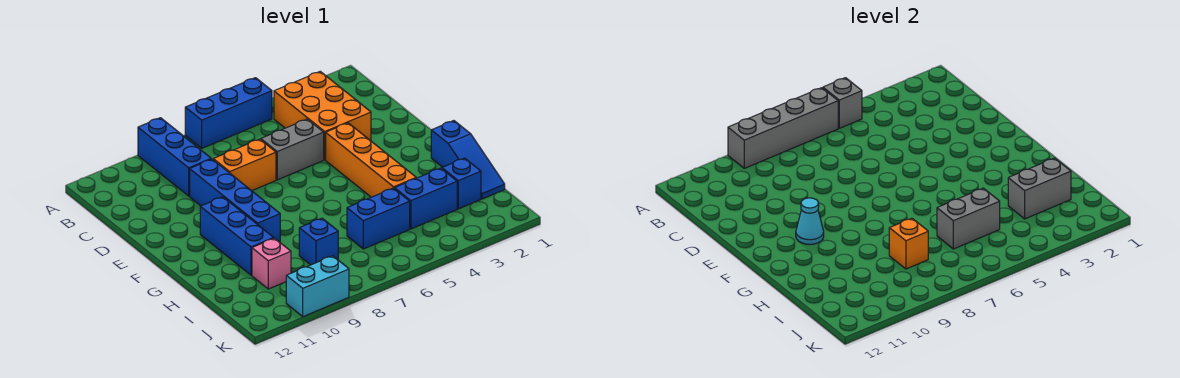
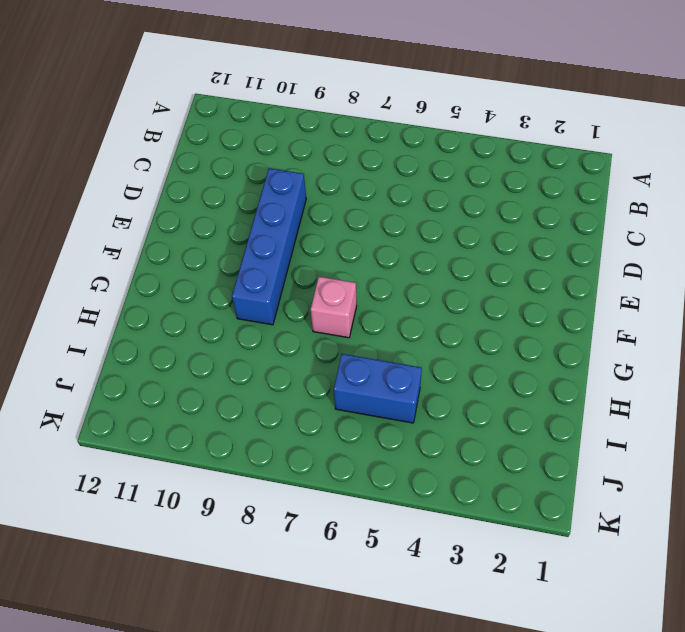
pink brick G7 level 1 -> pink brick I10 level 1
none -> blue brick A5:A7 level 1
none -> blue brick A9:C9 level 1
none -> orange brick B3:D4 level 1

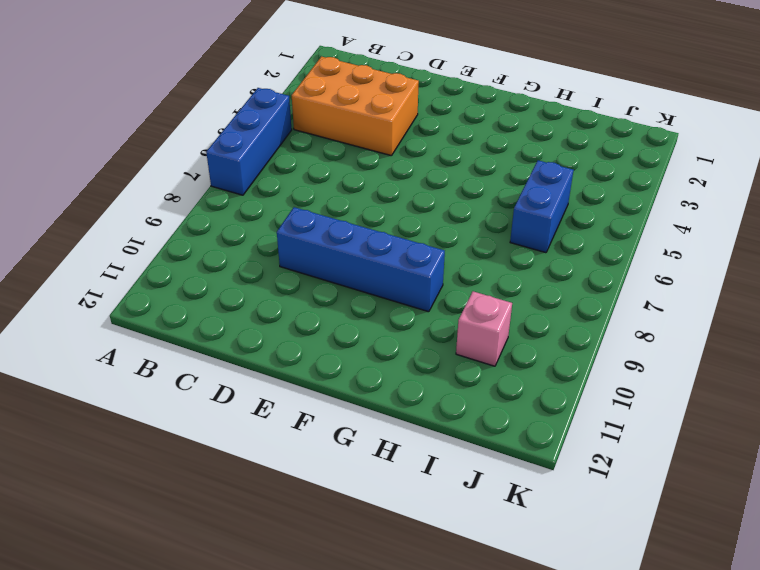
none -> blue brick A9:C9 level 1
none -> grey brick D5:D6 level 1
none -> orange brick D7:D8 level 1

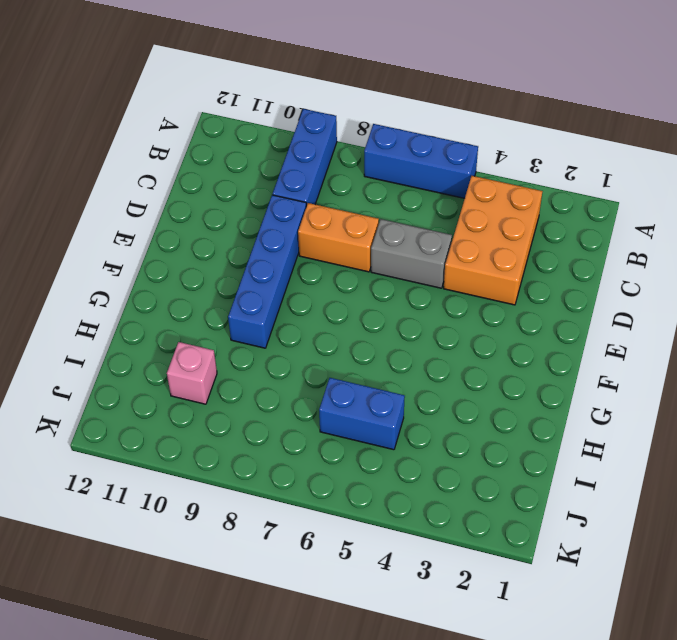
none -> orange brick E4:H4 level 1
none -> blue brick F10:H10 level 1
none -> blue slope G1:I1 level 1 top G

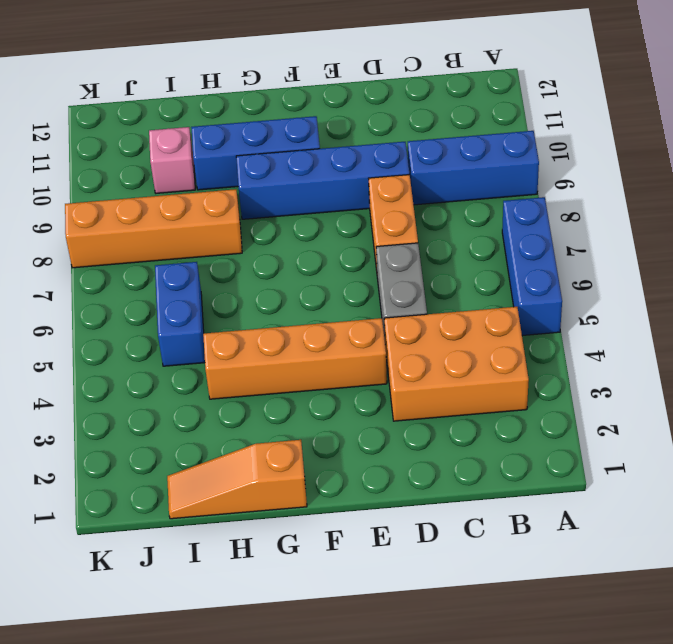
orange slope G1:I1 level 1 top G -> blue slope G1:I1 level 1 top G
orange brick H8:K8 level 1 -> blue brick I8 level 1
none -> blue brick I2 level 1
none -> blue brick I3:I4 level 1
none -> cyan brick K9:K10 level 1

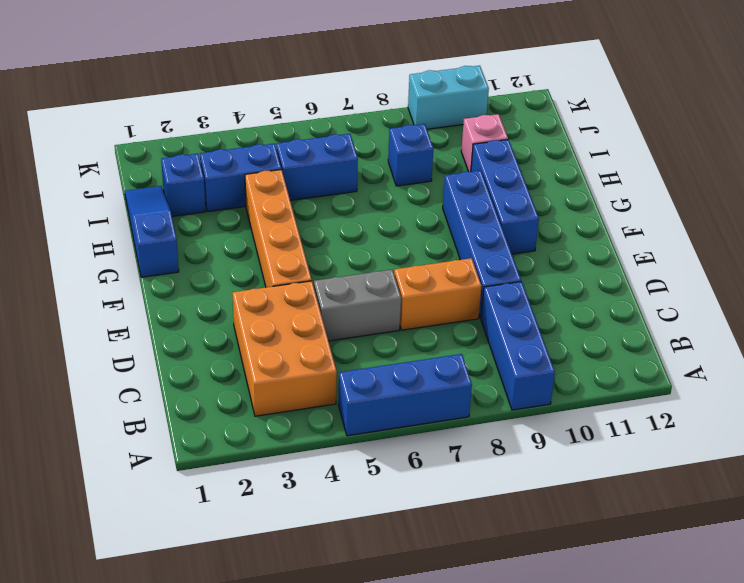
none -> grey brick A5 level 2
none -> grey brick A6:A9 level 2
none -> cyan cone F10 level 2

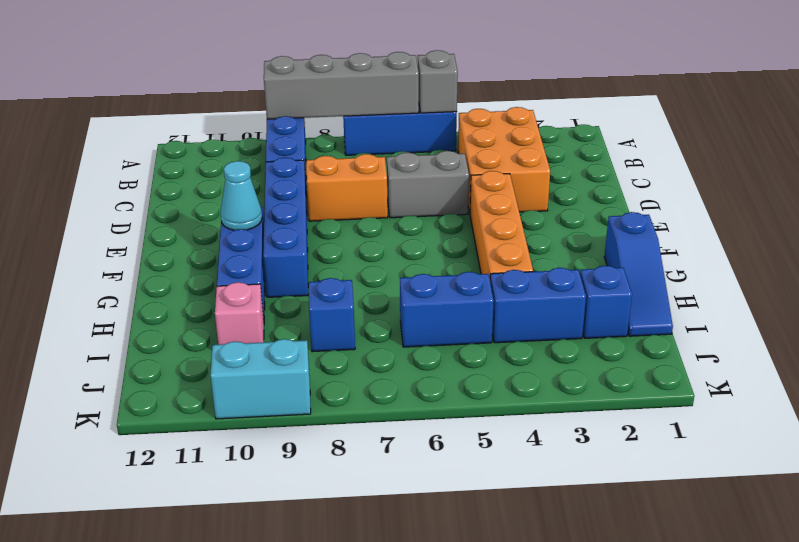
none -> grey brick I2:I3 level 2
none -> grey brick I5:I6 level 2
none -> orange brick I8 level 2

